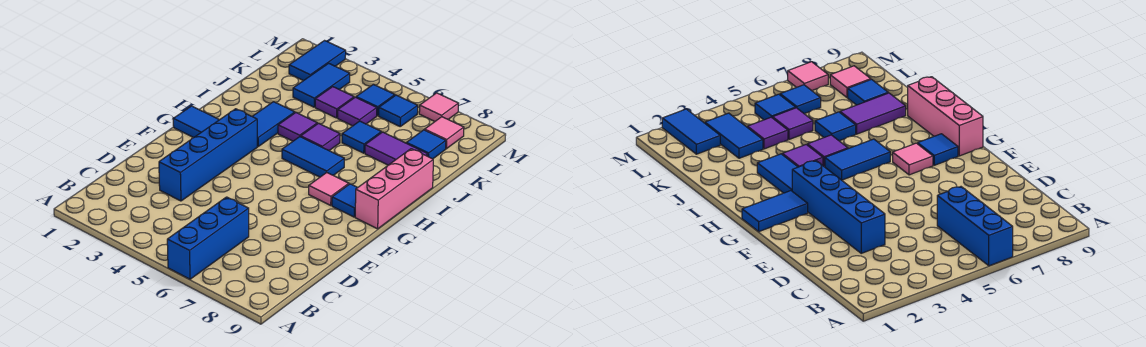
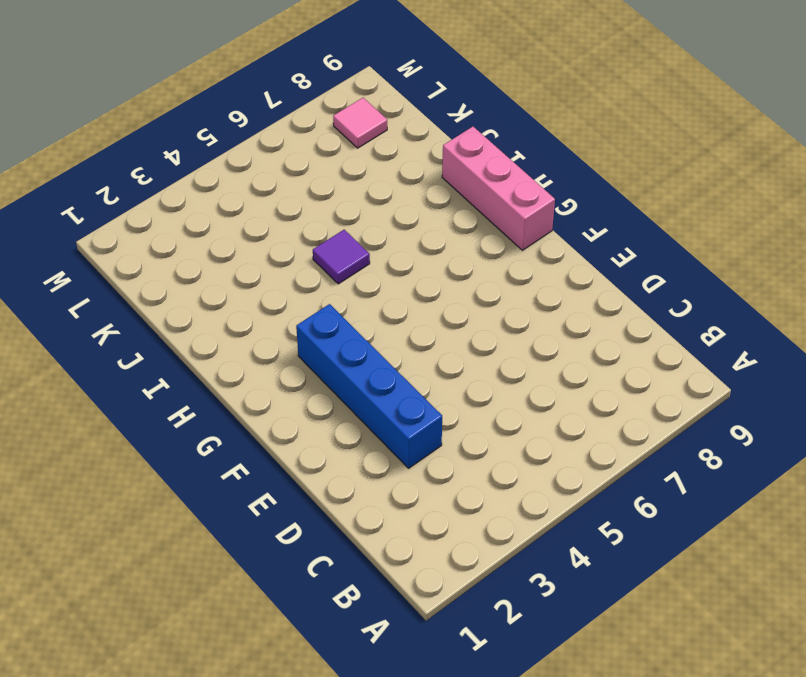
none -> blue brick A6:C6 level 1
none -> blue tile G1:G2 level 1
none -> pink tile G7 level 1

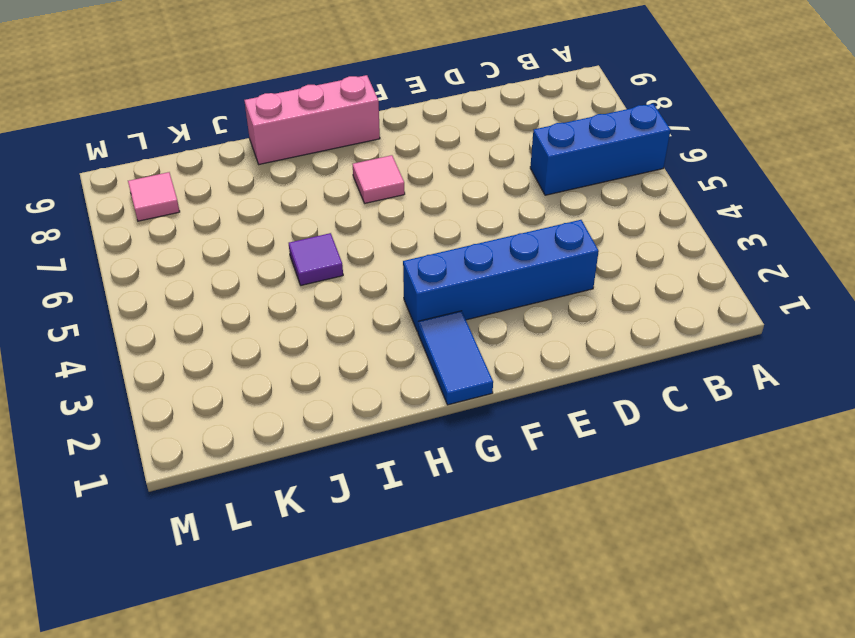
none -> blue tile G8 level 1
none -> blue tile H3:I3 level 1
none -> blue tile H5:H6 level 1

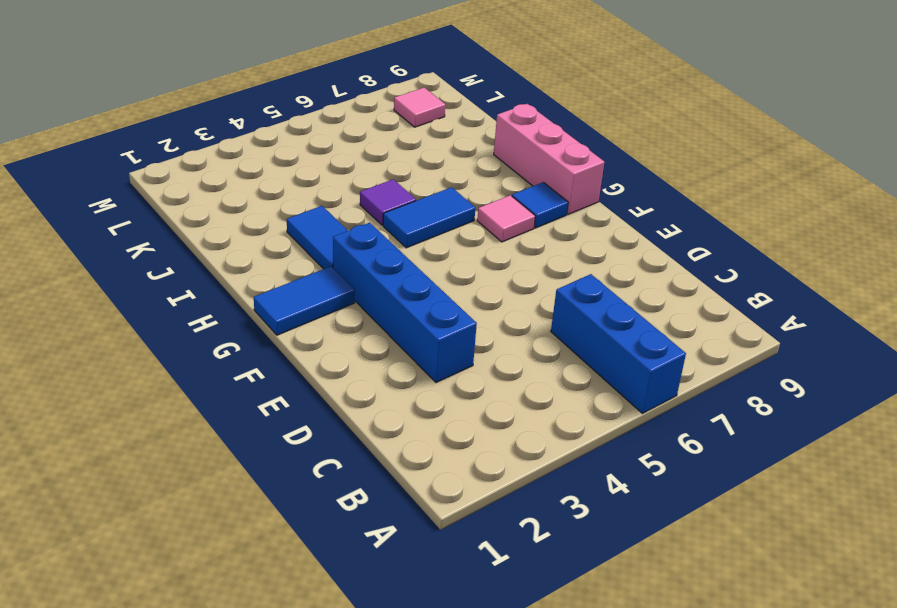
none -> purple tile I4 level 1
none -> blue tile J6 level 1
none -> purple tile J7:J8 level 1

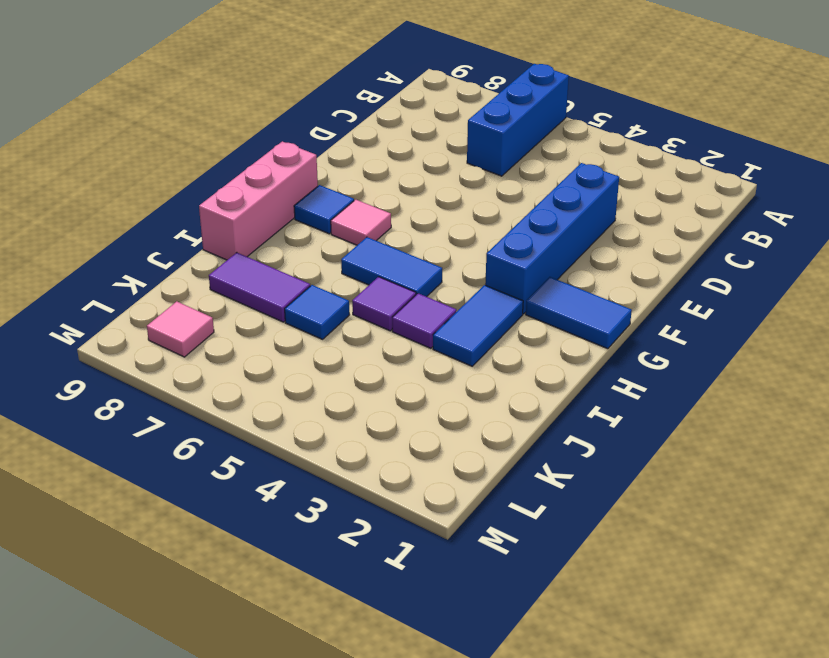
none -> blue tile K3:L3 level 1
none -> purple tile K4 level 1
none -> purple tile K5 level 1

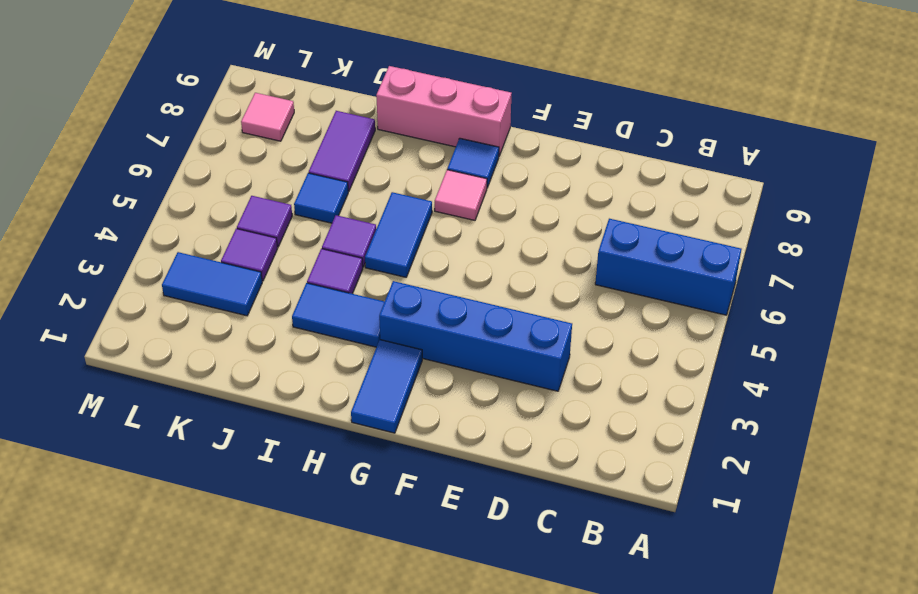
none -> blue tile K8 level 1
none -> blue tile L2:M2 level 1
none -> blue tile L5 level 1

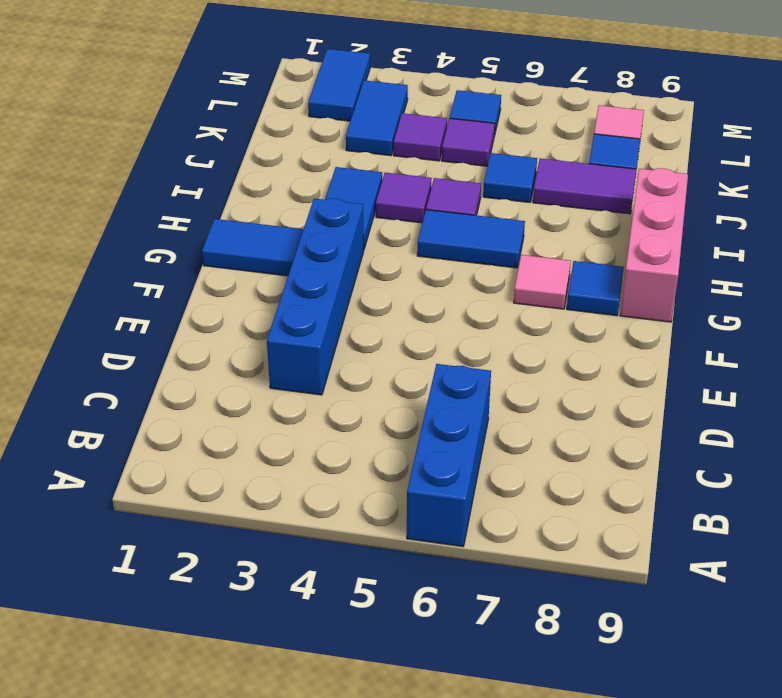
none -> blue tile L6 level 1
none -> pink tile M7 level 1

